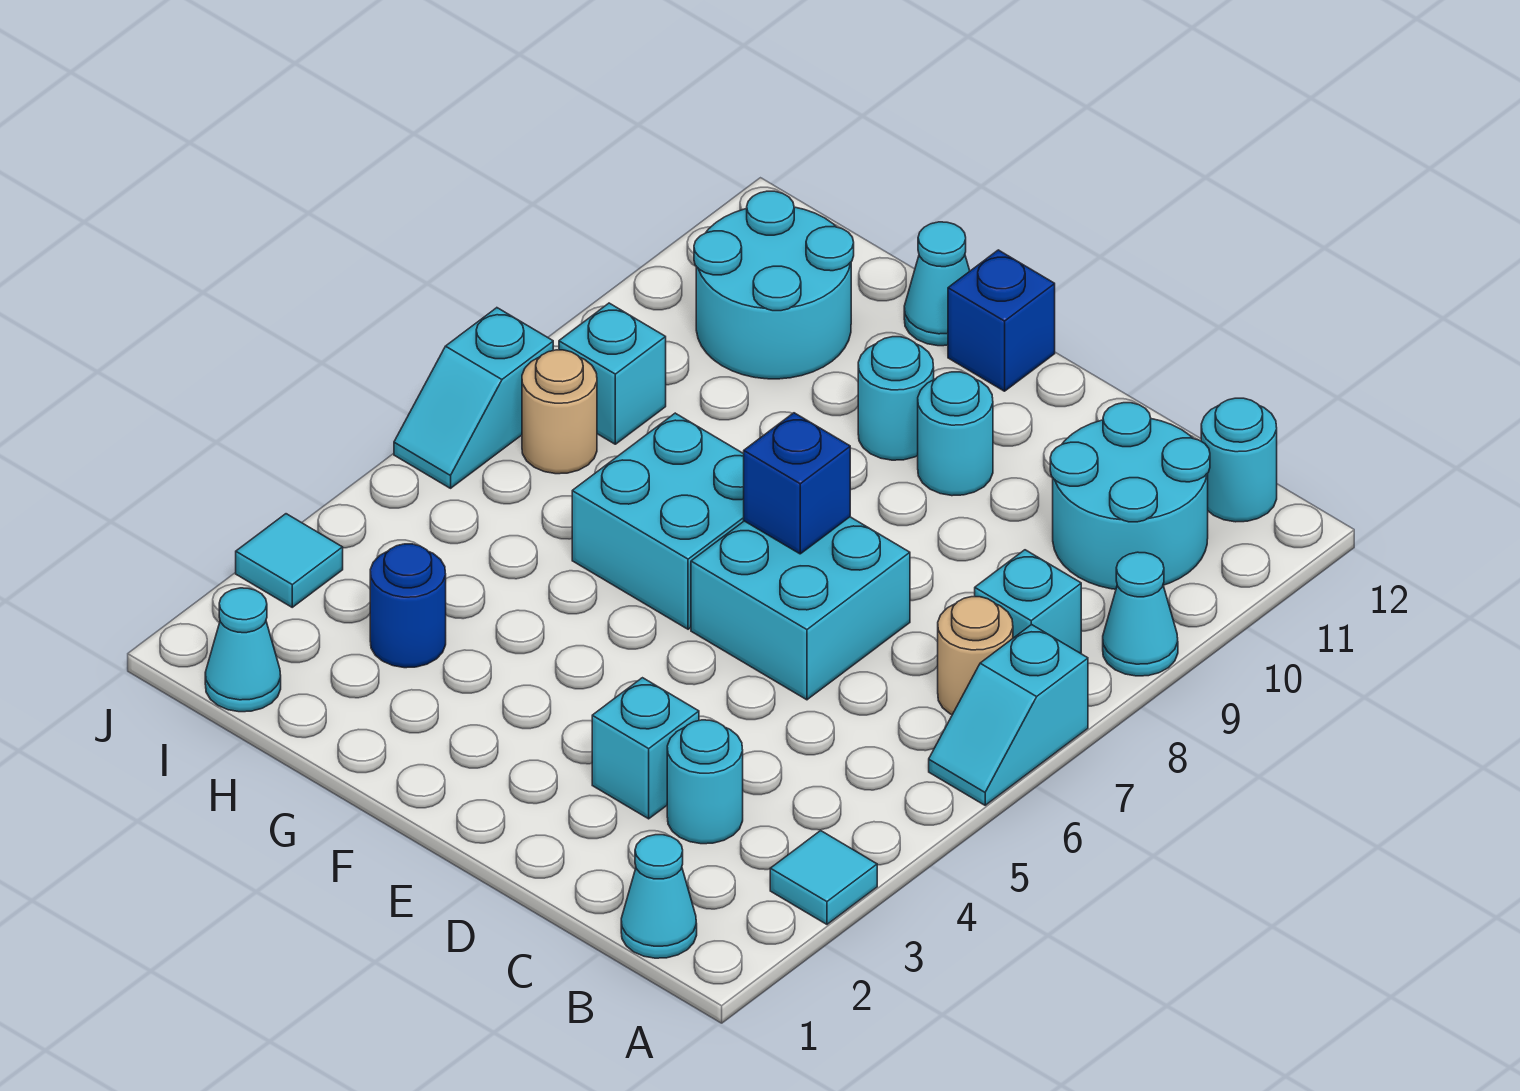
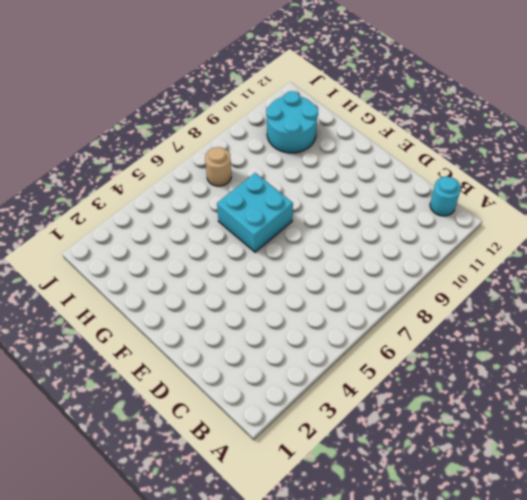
none -> cyan tile A3 level 1
none -> cyan slope A6:A7 level 1 top 7
none -> cyan cone A9 level 1

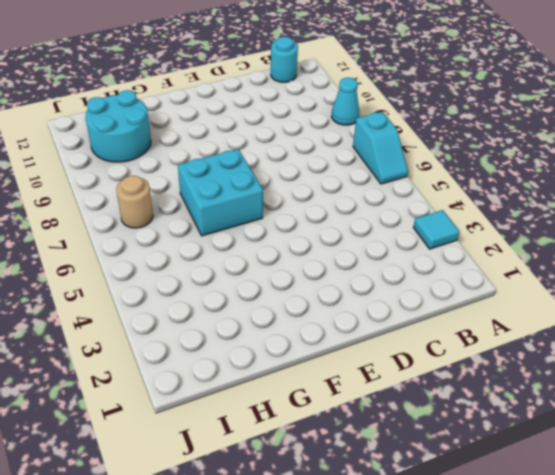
none -> cyan cone B1 level 1
none -> tan round brick B7 level 1
none -> cyan brick B8 level 1

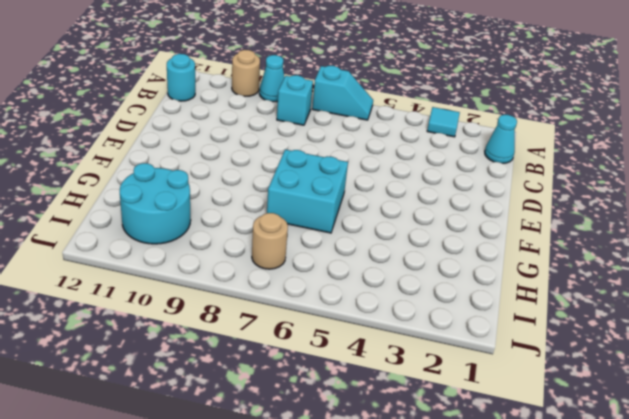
tan round brick A10 level 1 -> tan round brick B7 level 1
none -> cyan round brick B10:C11 level 1
none -> cyan round brick C3 level 1
none -> cyan brick D3 level 1

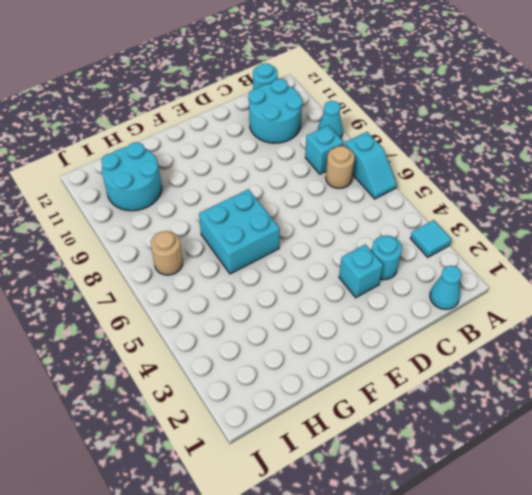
none -> cyan brick D6:E7 level 1
none -> cyan round brick E10 level 1
none -> cyan round brick F10 level 1

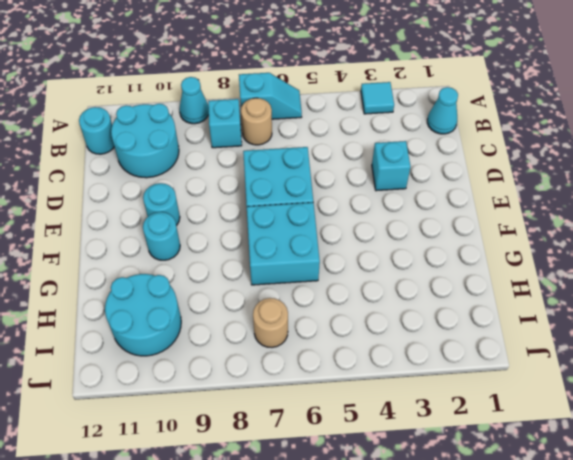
none -> cyan round brick C3 level 1
none -> blue brick F12 level 1
none -> cyan cone G12 level 1

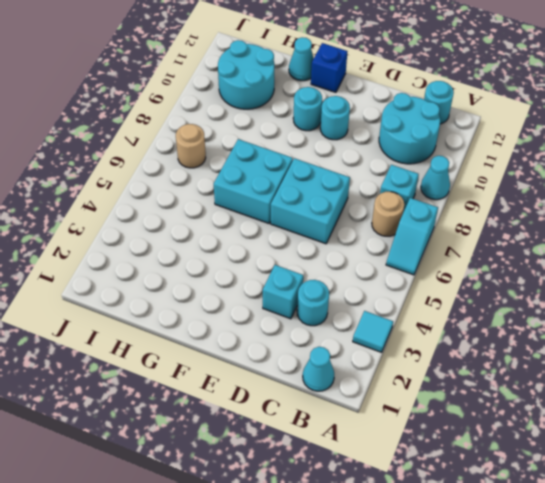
none -> blue round brick H3 level 1
none -> cyan cone I1 level 1
none -> cyan brick I8 level 1

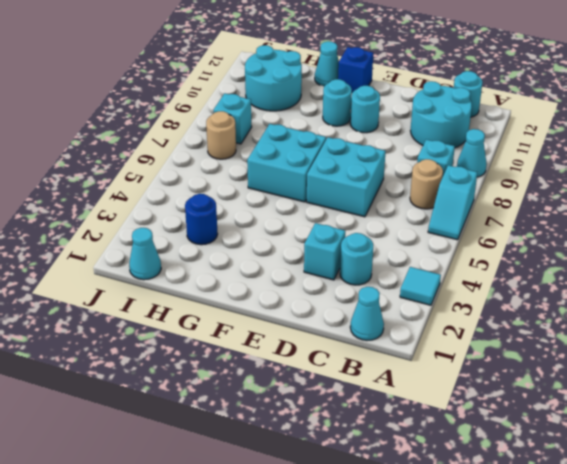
none -> cyan tile J3 level 1
none -> cyan slope J6:J7 level 1 top 7
none -> blue brick E7 level 2

